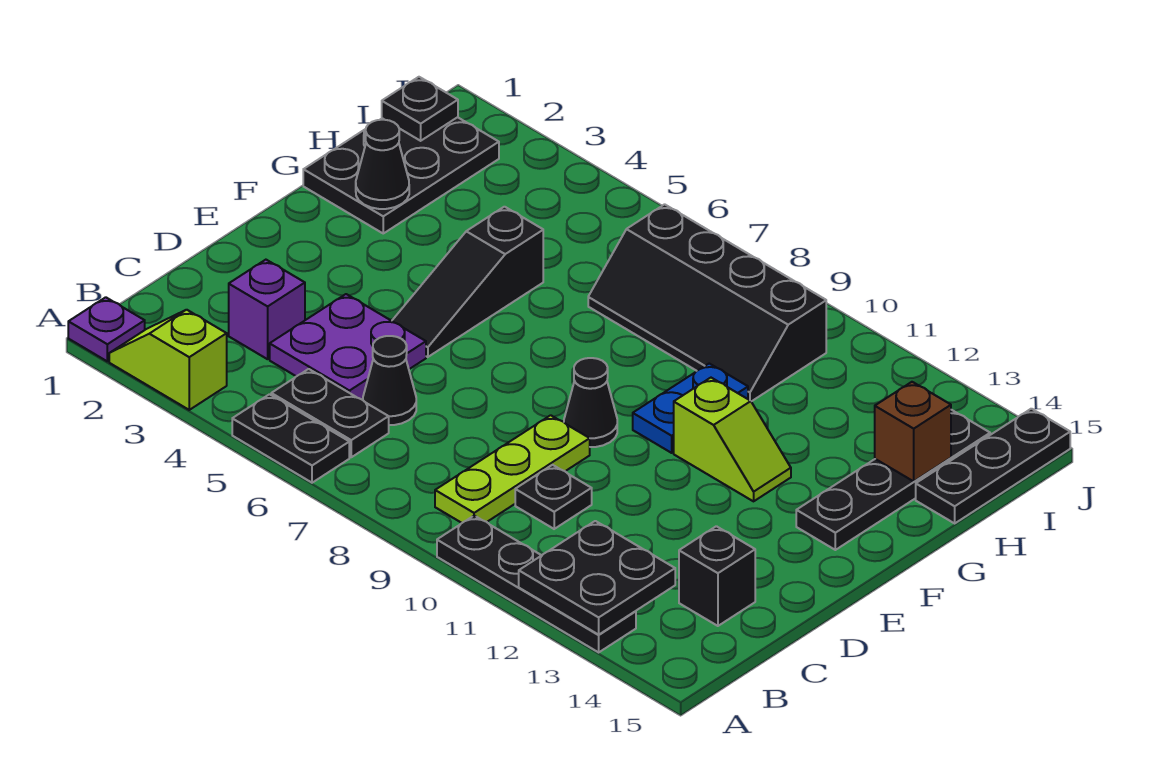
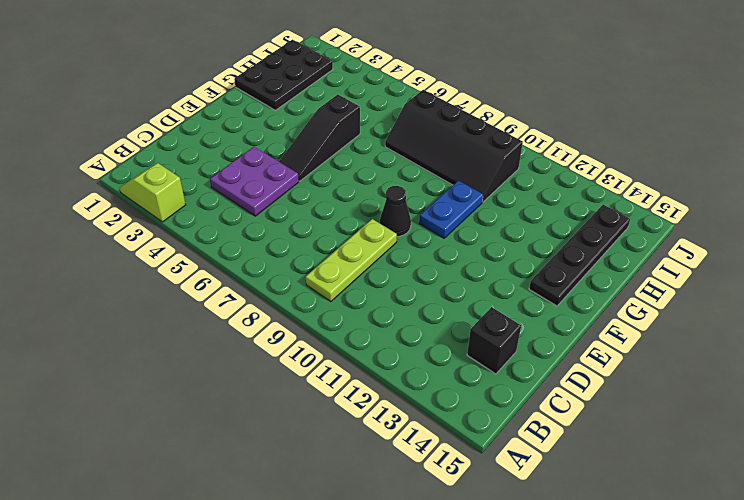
none -> purple plate A1 level 1
none -> black plate A5:A6 level 1
none -> black plate A10:A13 level 1

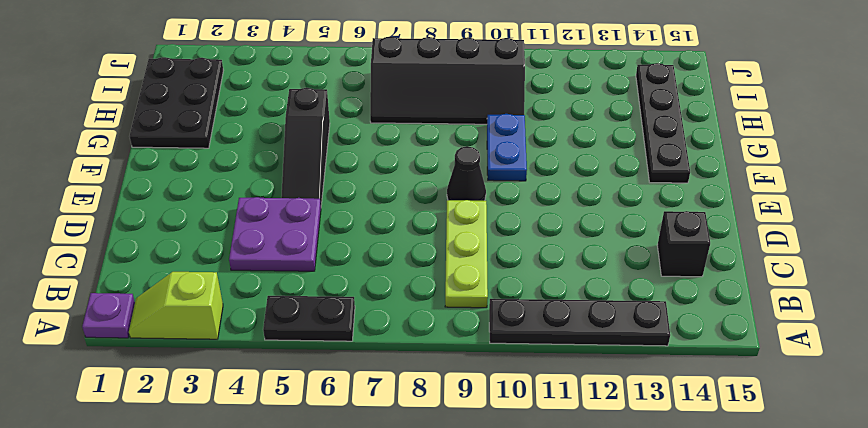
none -> black plate B5:B6 level 1
none -> purple brick C3 level 1
none -> black cone C6 level 1

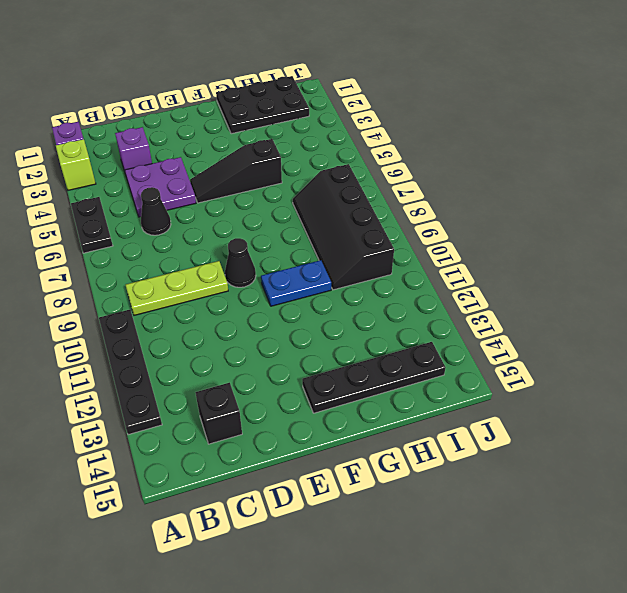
none -> black plate B5:B6 level 1
none -> black plate C10 level 1
none -> lime slope F11:F12 level 1 top 11

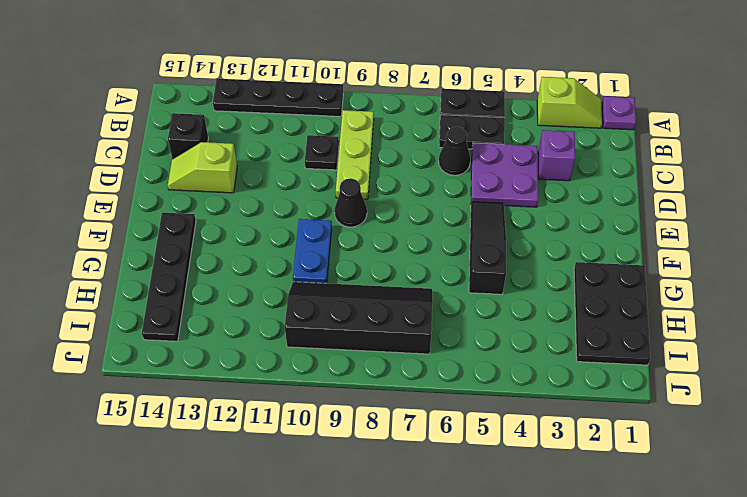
lime slope D13:D14 level 1 top 13 -> lime slope F11:F12 level 1 top 11
none -> black plate H15:J15 level 1
none -> black plate A12:B13 level 2
none -> black cone G2 level 2

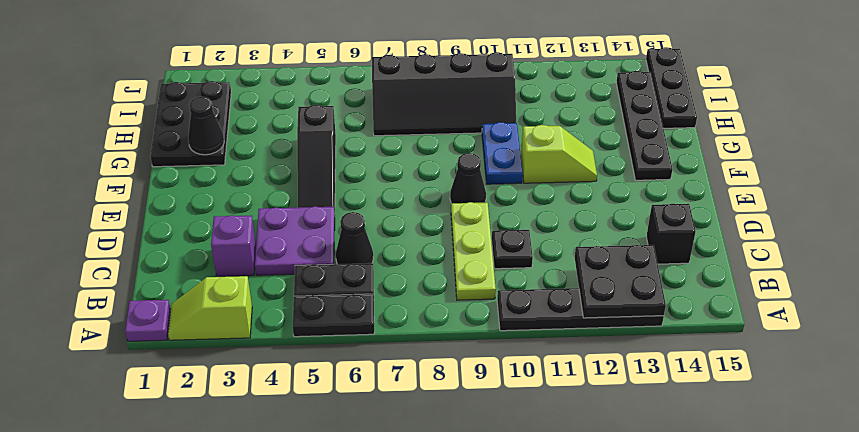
none -> brown brick H14 level 2
none -> black plate I1 level 2

